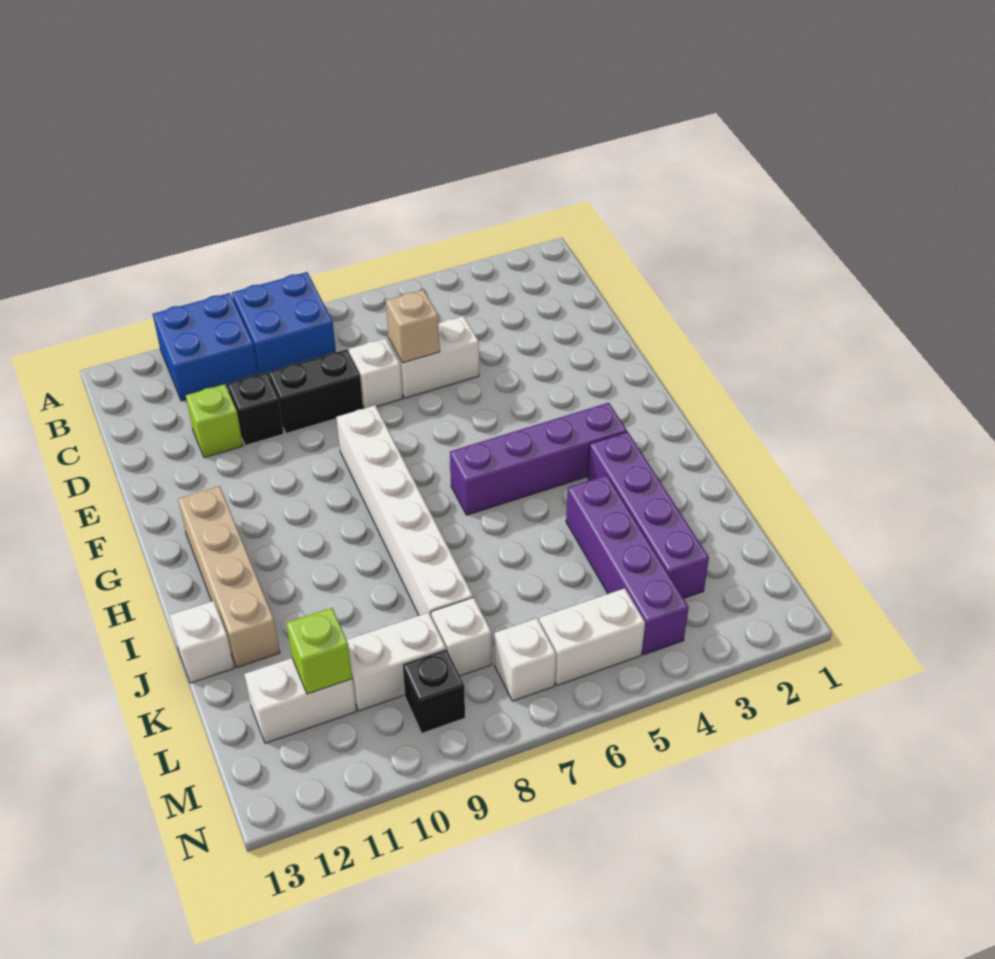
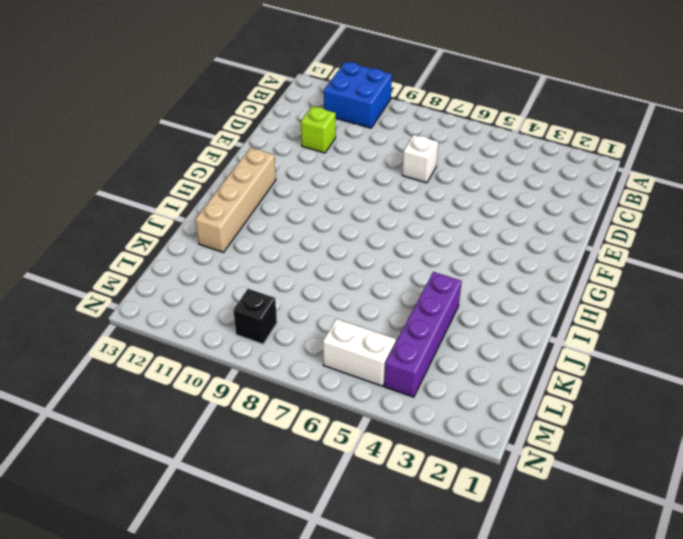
none -> blue brick A8:B9 level 1
none -> white brick D5:D6 level 1
none -> black brick D8:D9 level 1

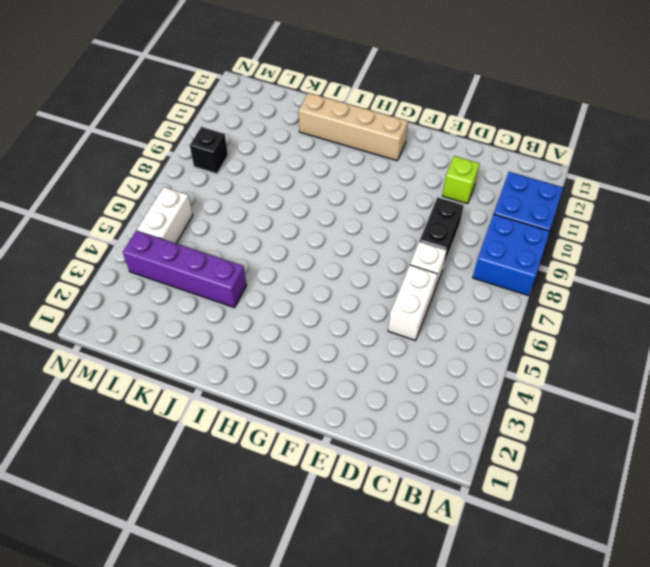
none -> black brick D10 level 1
none -> white brick F8:K8 level 1
none -> purple brick H3:H6 level 1

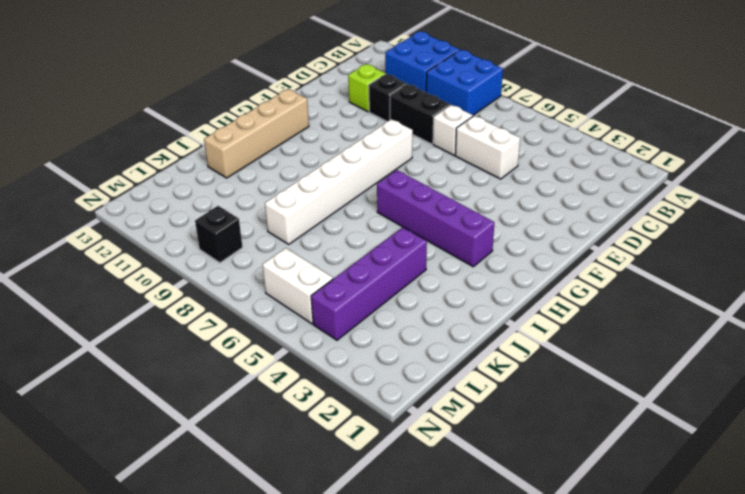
none -> purple brick I3:L3 level 1
none -> white brick J13 level 1
none -> white brick L8 level 1

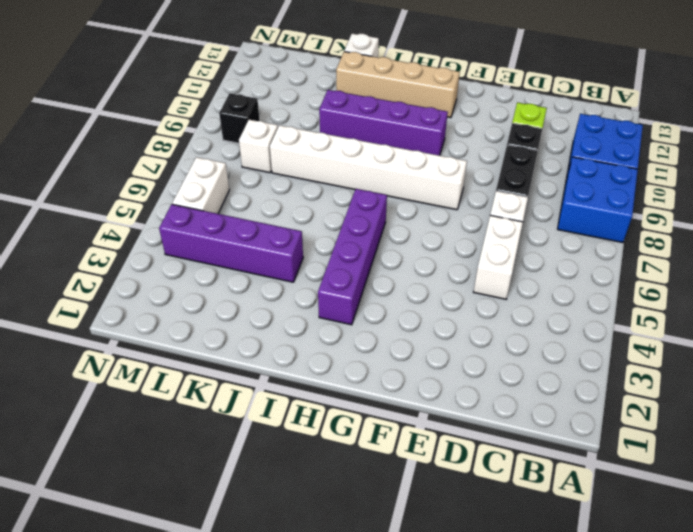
purple brick G10:J10 level 1 -> purple brick I3:L3 level 1
none -> white brick L9:L10 level 1
none -> white brick L11:L12 level 1
none -> white brick M7 level 1

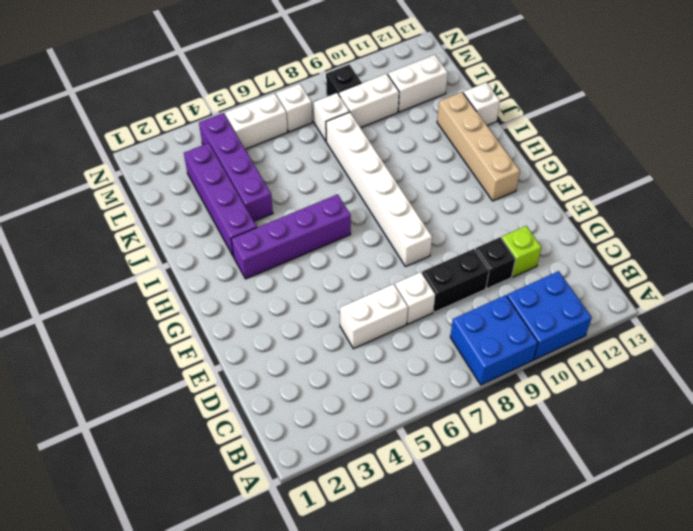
none -> tan brick D6 level 2
none -> lime brick L11 level 2

